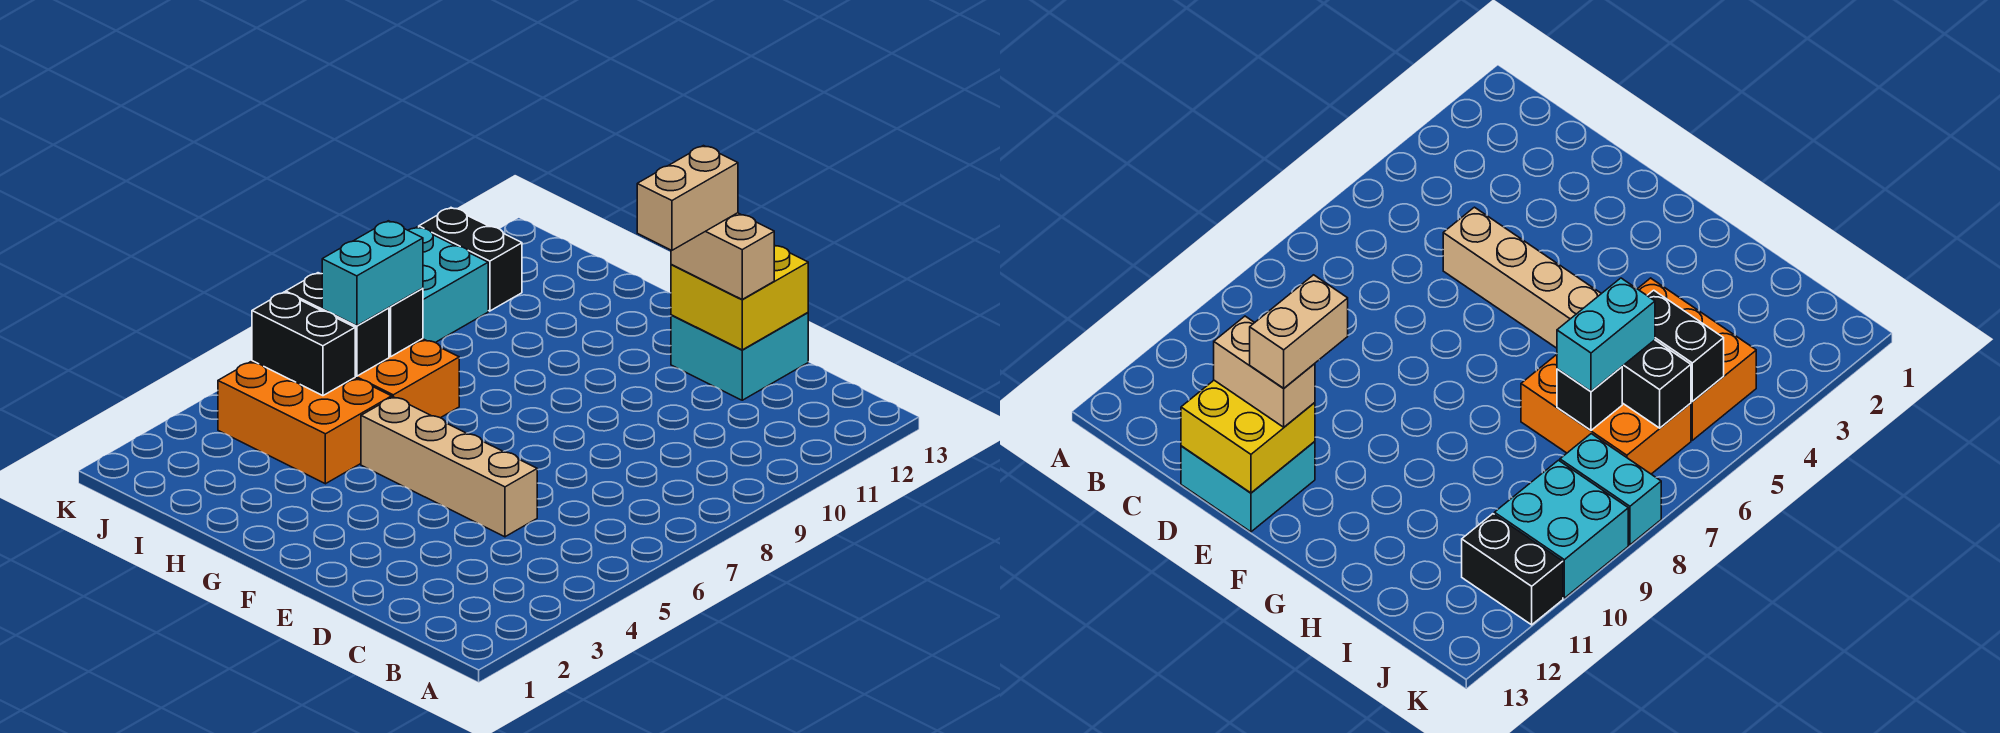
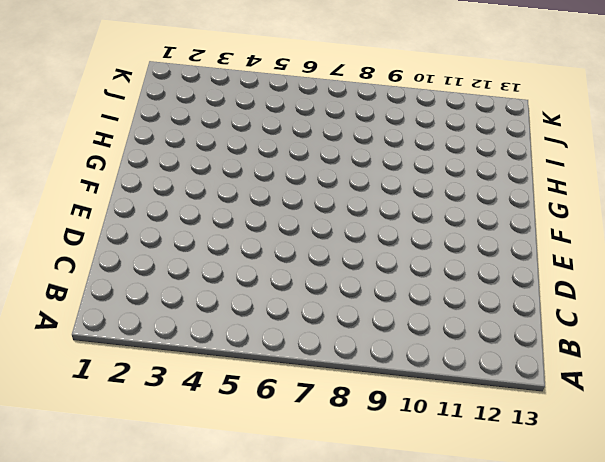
none -> tan brick D5:G5 level 1
none -> cyan brick D12:E13 level 1
none -> orange brick H4:J5 level 1

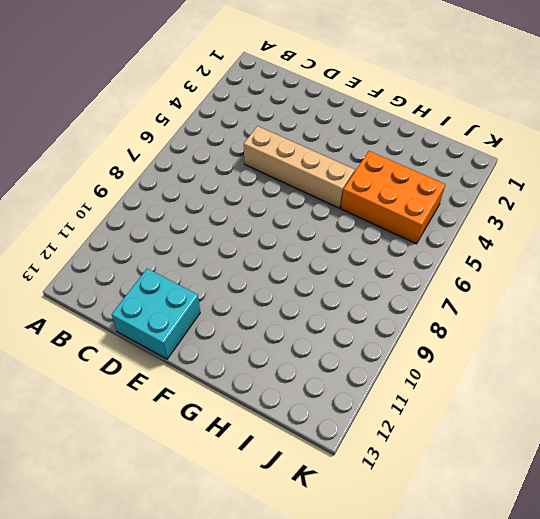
none -> orange brick H6:J7 level 1
none -> cyan brick J8:K8 level 1
none -> cyan brick J9:K10 level 1

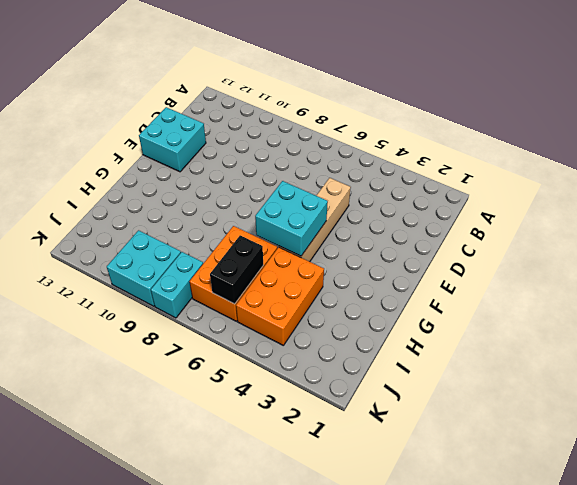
cyan brick F5:G6 level 2 -> none
none -> black brick J11:K11 level 1
none -> yellow brick D12:E13 level 2
none -> black brick I5:J5 level 2

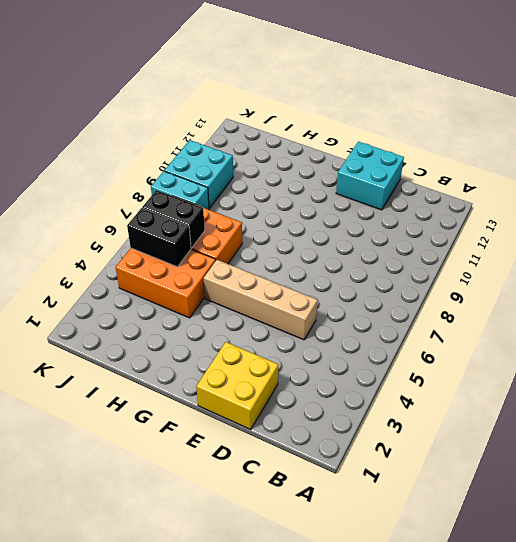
yellow brick D1:E2 level 1 -> yellow brick D12:E13 level 2
none -> black brick J11:K11 level 1
none -> black brick I7 level 2
none -> tan brick D12:E12 level 3

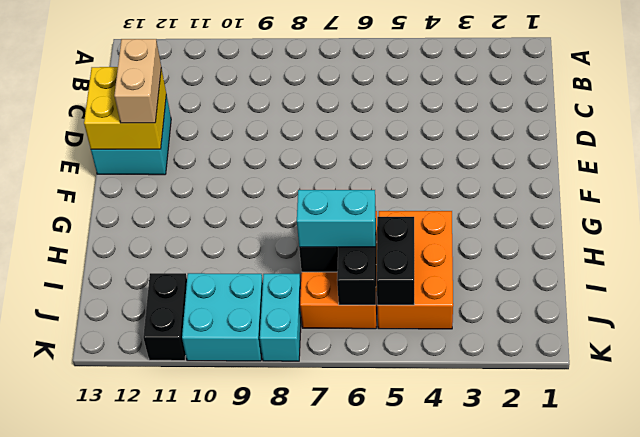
none -> tan brick D5:G5 level 1
none -> tan brick E11:E12 level 4

